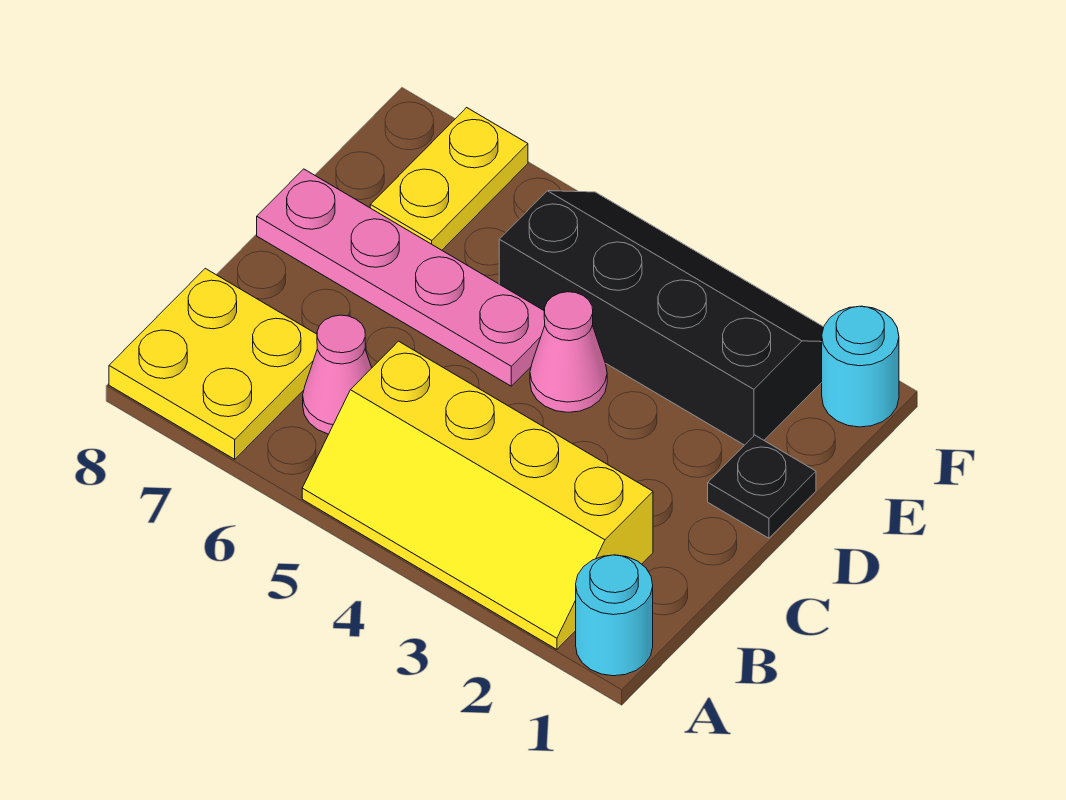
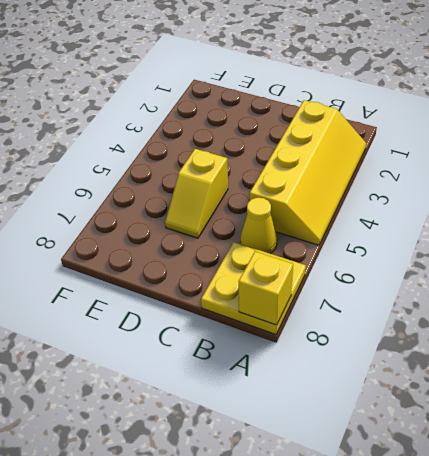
yellow brick A8 level 2 -> none
yellow cone B6 level 1 -> pink cone B6 level 1
yellow slope D5:D6 level 1 top 5 -> pink plate D5:D8 level 1
none -> cyan round brick A1 level 1
none -> black plate D1 level 1

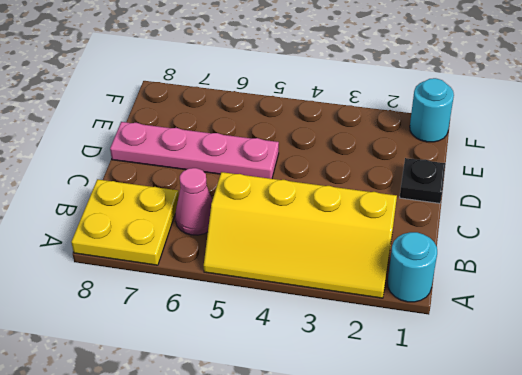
none -> pink cone D4 level 1
none -> black slope E2:F5 level 1 top E

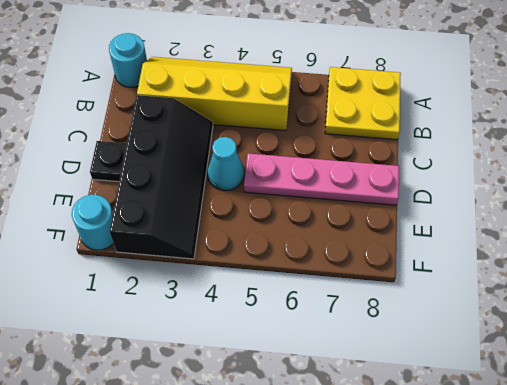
black slope C2:F3 level 1 top 2 -> black slope E2:F5 level 1 top E
cyan cone D4 level 1 -> pink cone D4 level 1
none -> pink cone B6 level 1
none -> yellow plate E7:F7 level 1

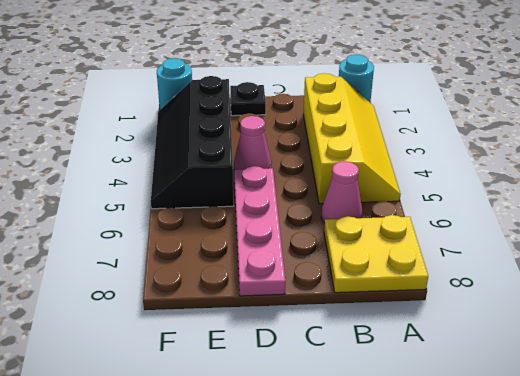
none -> yellow plate E7:F7 level 1

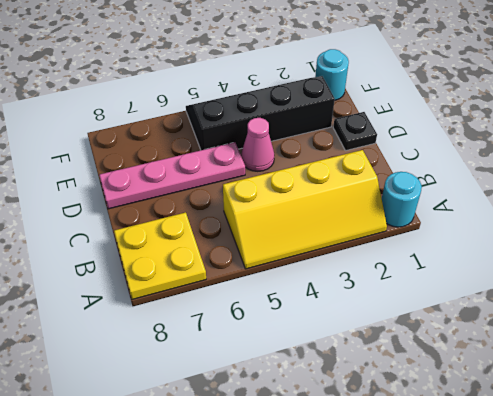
none -> pink cone B6 level 1
none -> yellow plate E7:F7 level 1

